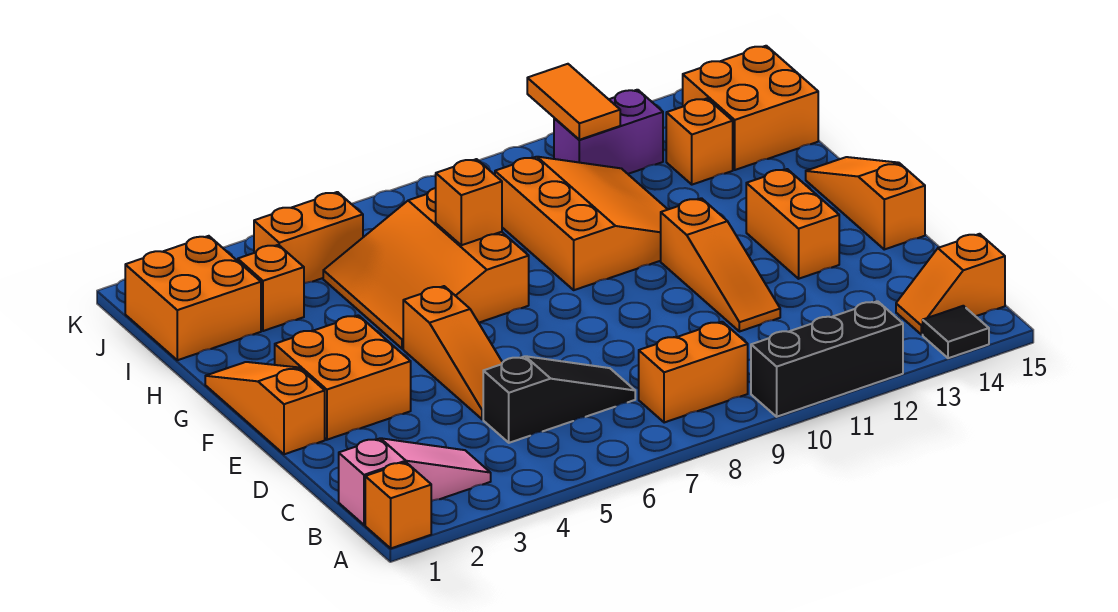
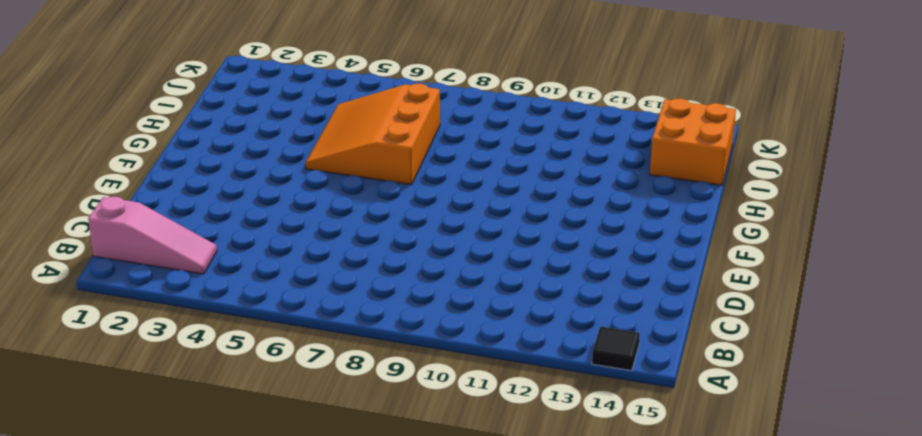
none -> orange brick A1 level 1
none -> black brick A10:A12 level 1
none -> orange brick B8:B9 level 1

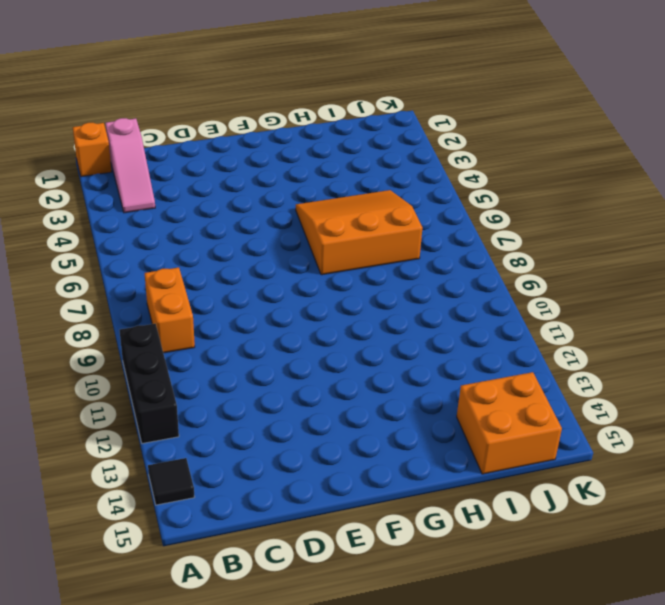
none -> orange slope B14:B15 level 1 top 15
none -> black slope C5:C7 level 1 top 5
none -> orange slope D5:F5 level 1 top F

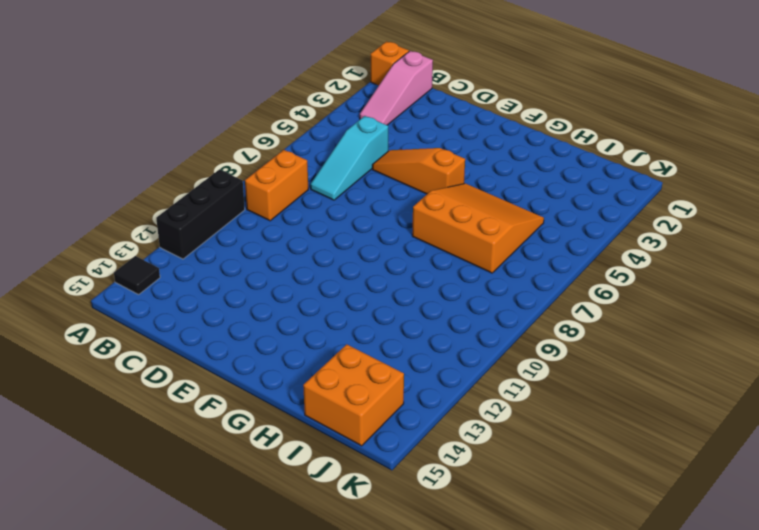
cyan slope C5:C7 level 1 top 5 -> black slope C5:C7 level 1 top 5
none -> orange slope B14:B15 level 1 top 15
none -> orange slope D11:F11 level 1 top F
none -> orange slope E1:G1 level 1 top E

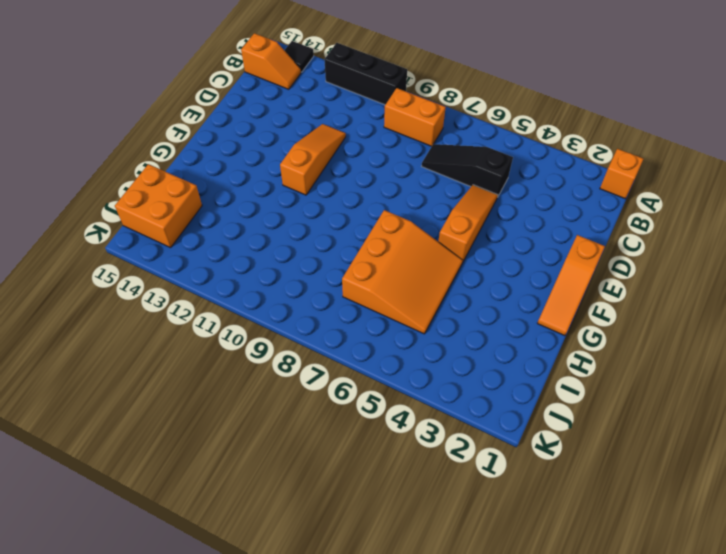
none -> pink slope B1:B3 level 1 top 1
none -> orange brick E2:F3 level 1
none -> orange brick E13:F13 level 1

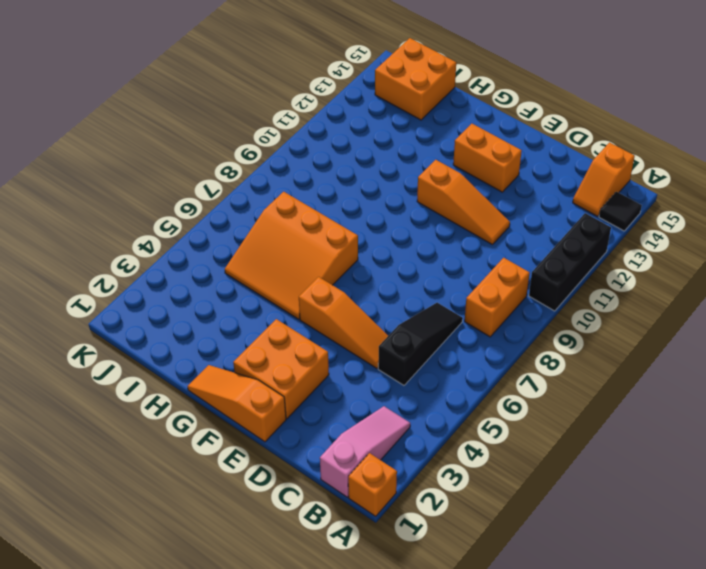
none -> orange slope E15:G15 level 1 top E
none -> orange slope G9:I11 level 1 top 9
none -> orange brick I1:J2 level 1

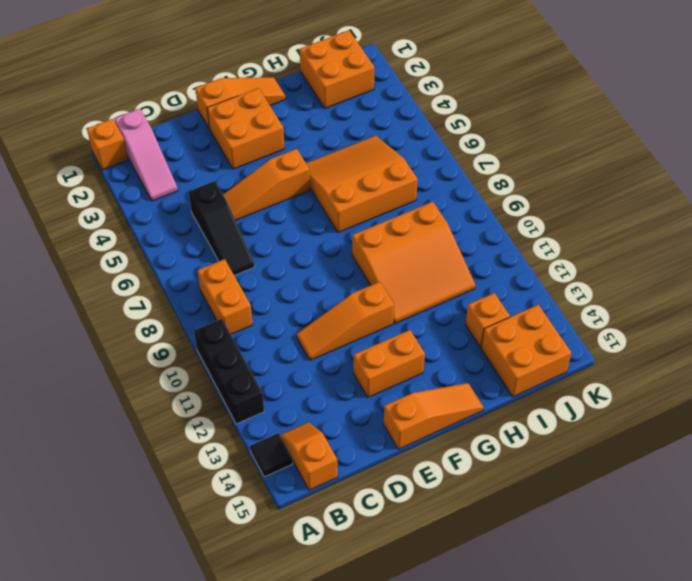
none -> orange brick I3 level 1
none -> orange brick J4:J5 level 1
none -> purple brick J11:J12 level 1

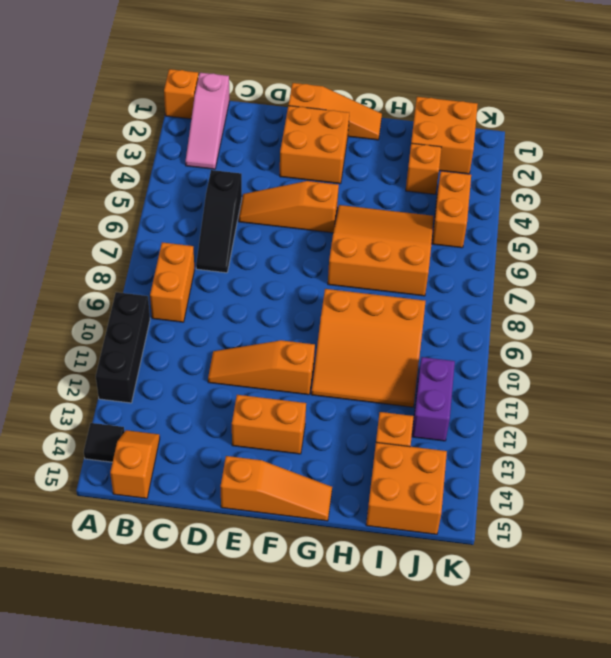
none -> orange brick H7 level 2
none -> orange tile J11:K11 level 2

